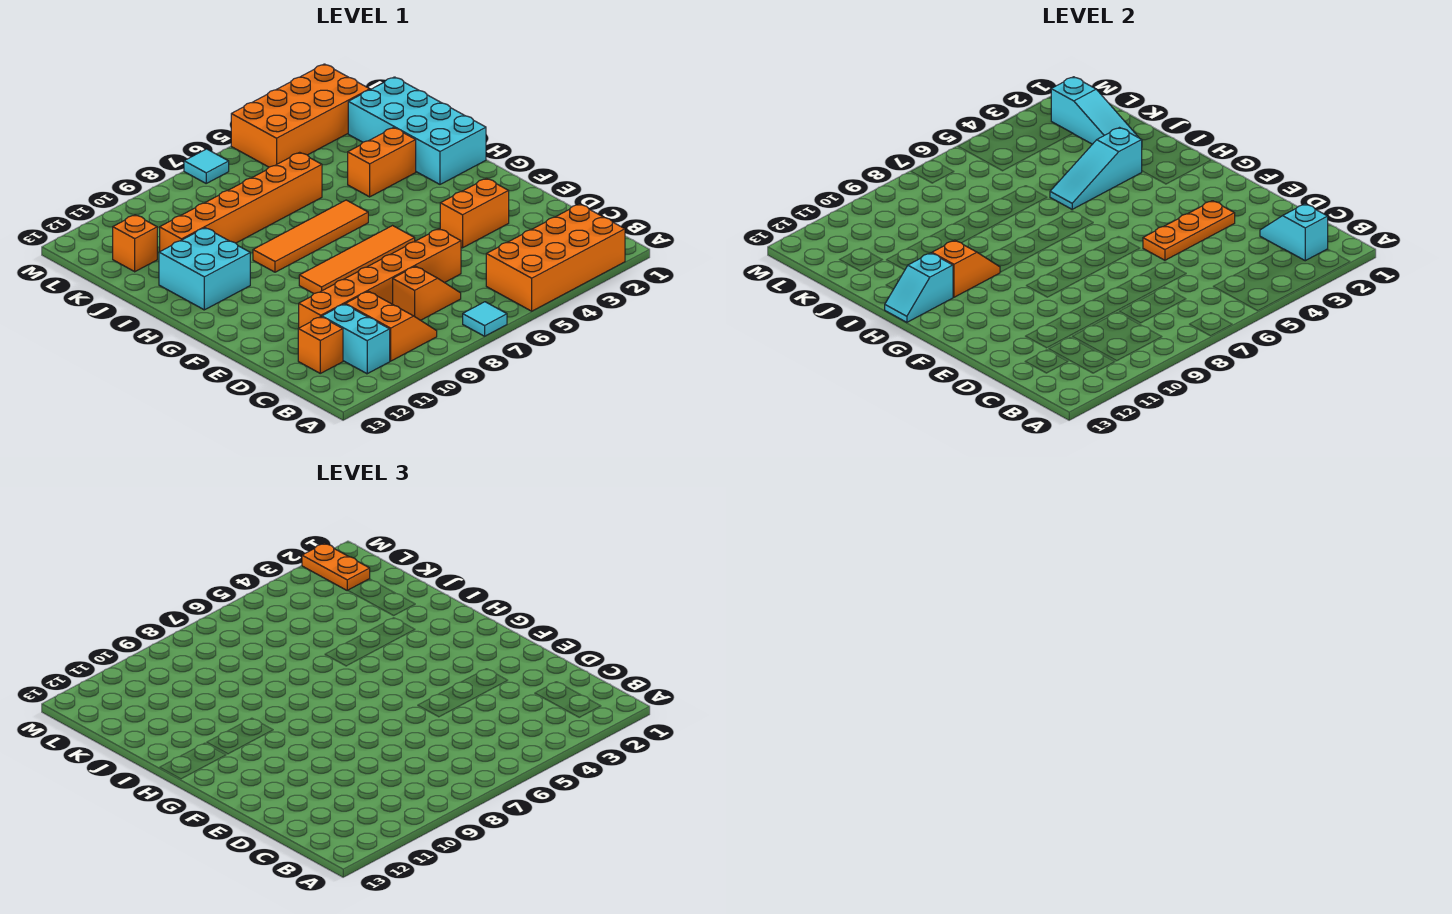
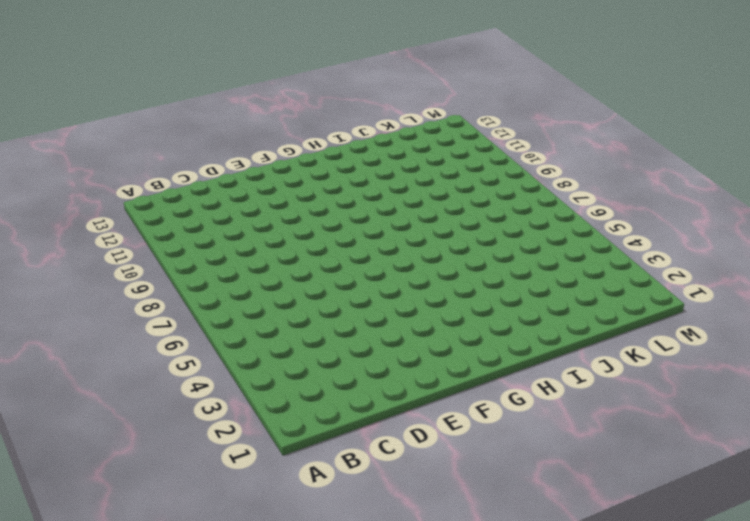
none -> orange brick A2:B5 level 1
none -> cyan tile A7 level 1
none -> orange slope B9:C10 level 1 top 10

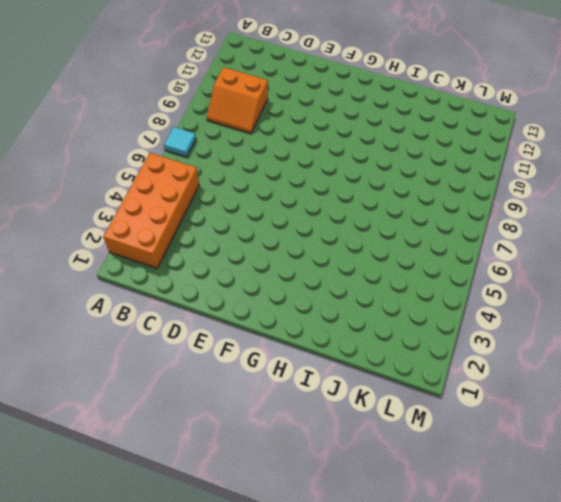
none -> cyan brick B11:C11 level 1
none -> orange slope C7:C8 level 1 top 8
none -> orange brick C12 level 1

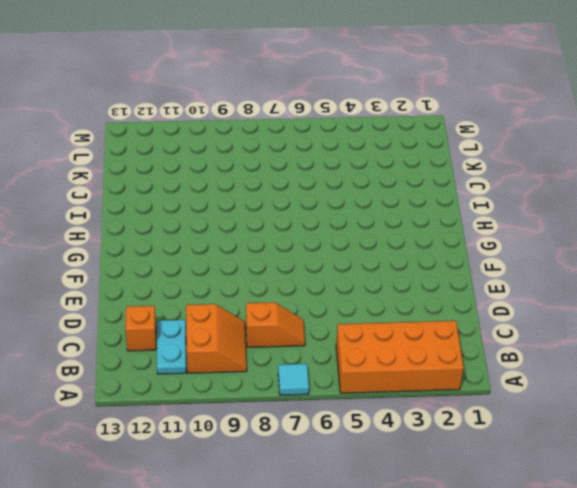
cyan plate B11:C11 level 1 -> cyan brick B11:C11 level 1
none -> orange brick D6:D11 level 1
none -> orange brick E3:E4 level 1
none -> orange tile F6:F9 level 1

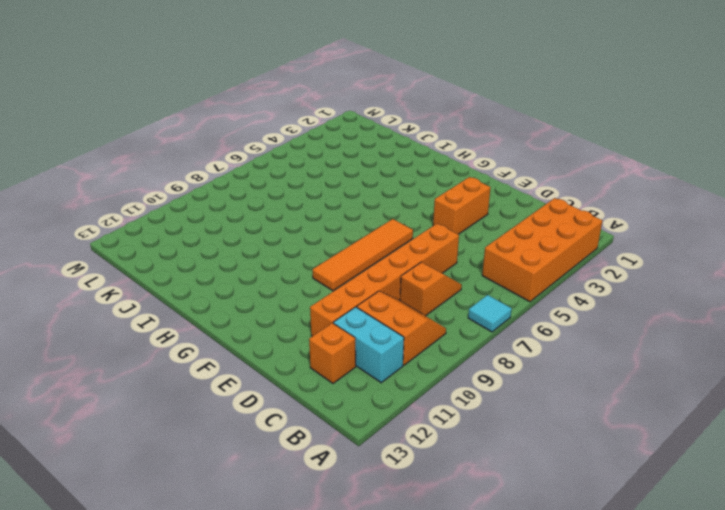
none -> cyan brick H1:K2 level 1
none -> orange tile H6:H9 level 1
none -> cyan brick H11:I12 level 1

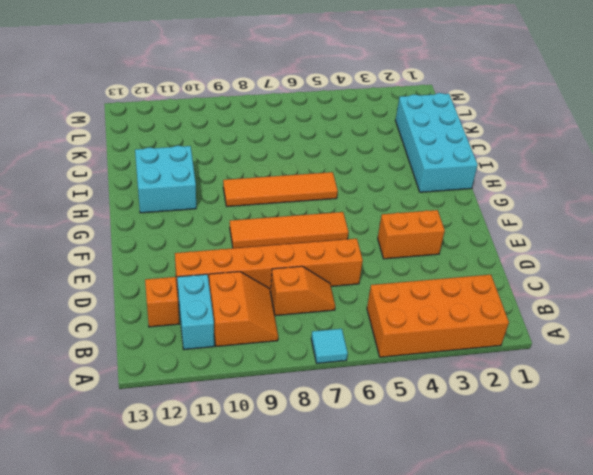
none -> orange brick I3:I4 level 1
none -> orange brick J6:J11 level 1
none -> orange brick K12 level 1

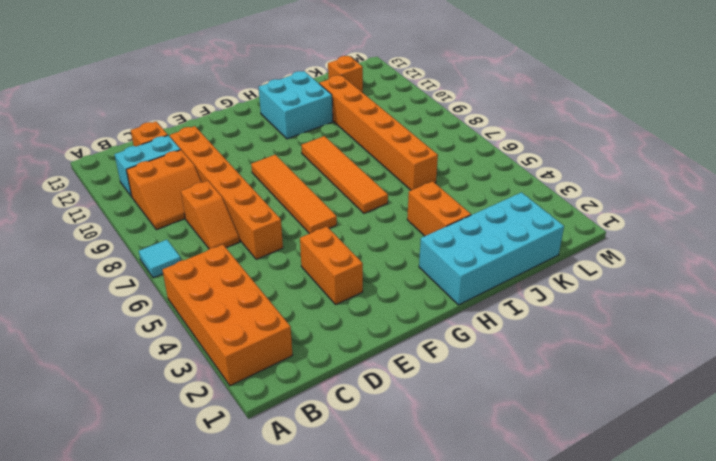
none -> orange brick L2:M5 level 1
none -> cyan tile M7 level 1
none -> cyan slope B2:C2 level 2 top B

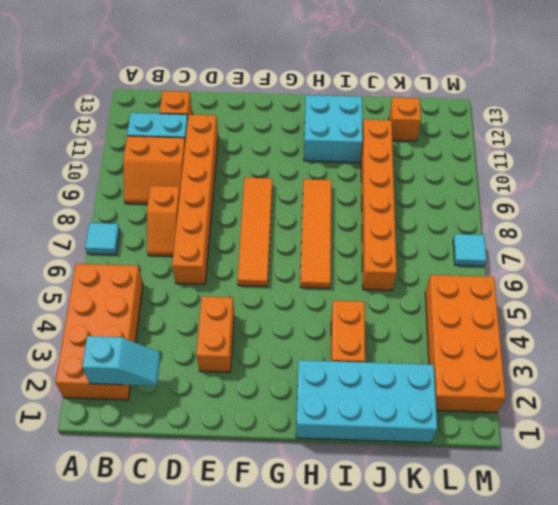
none -> orange plate E3:E5 level 2
none -> orange slope H10:H11 level 2 top 11
none -> cyan slope H12:H13 level 2 top 12

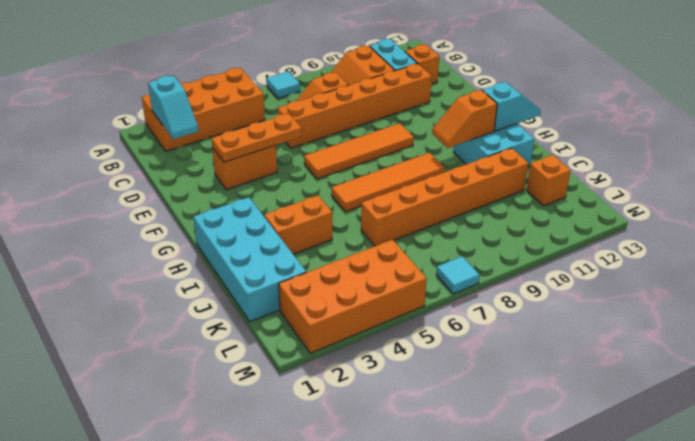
none -> cyan slope I3:I5 level 2 top 3
none -> cyan slope J2:L2 level 2 top L
none -> orange plate L2:M2 level 3

